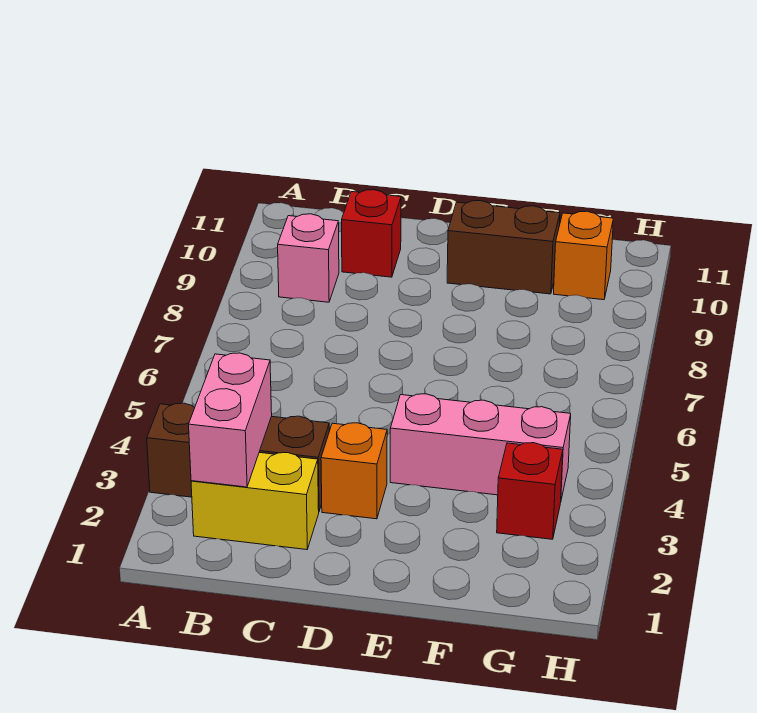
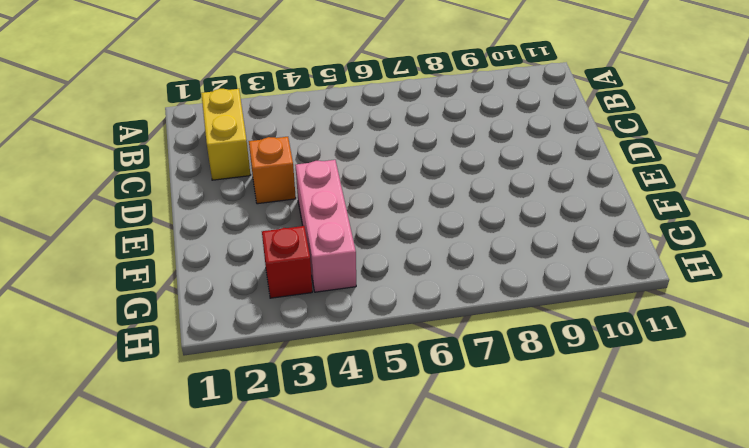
none -> brown brick A3:C3 level 1
none -> pink brick B9 level 1

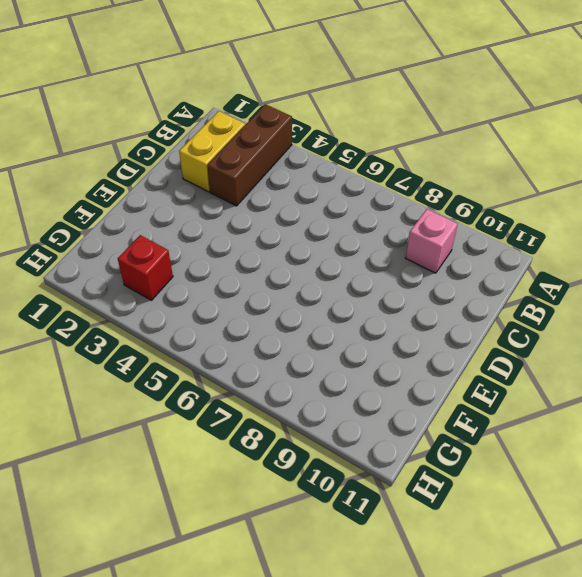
none -> red brick C10 level 1
none -> orange brick D3 level 1

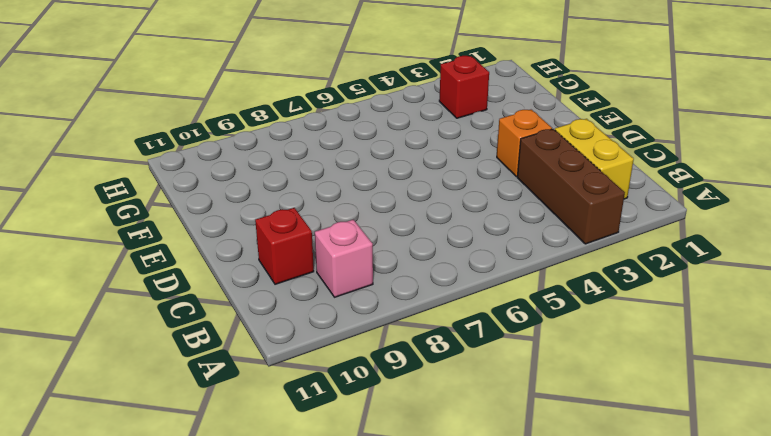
none -> pink brick E4:G4 level 1
none -> brown brick E10:F10 level 1

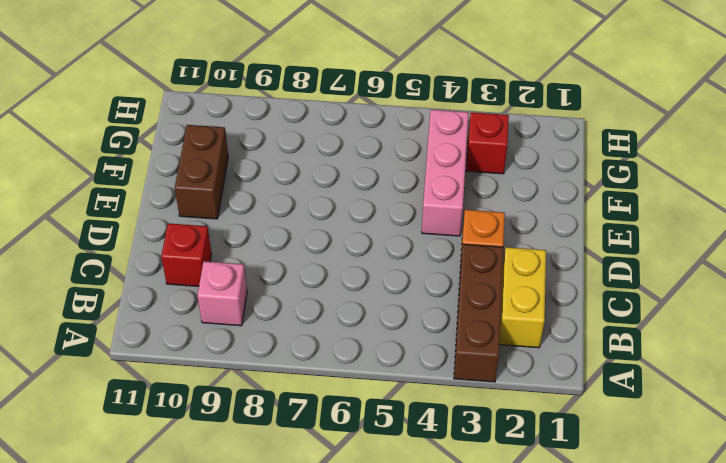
none -> orange brick G10 level 1
none -> pink brick B2:B3 level 2

